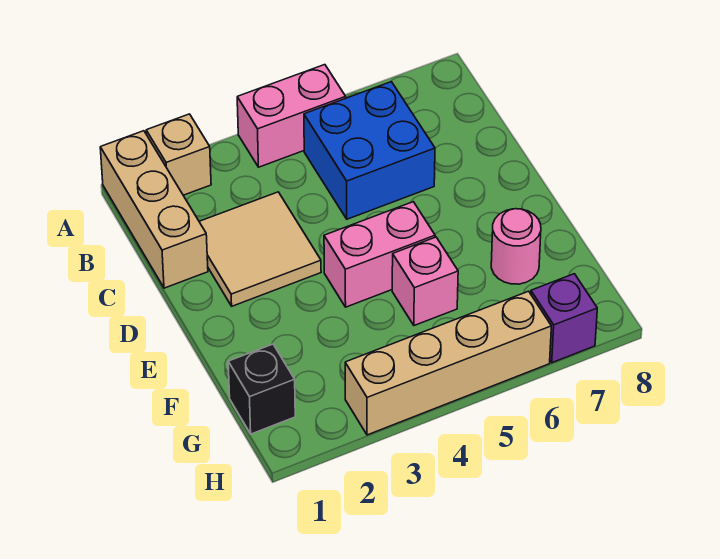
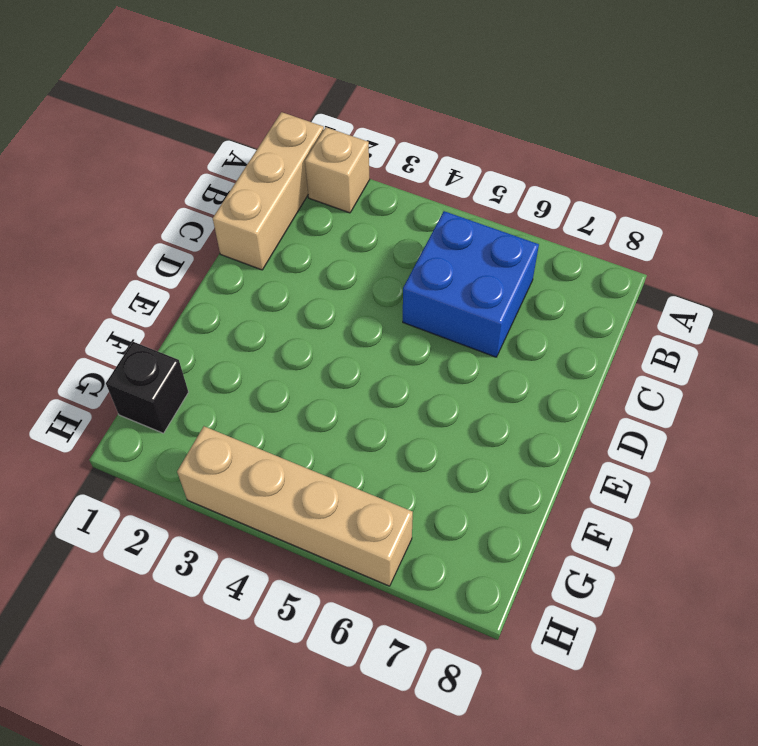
none -> pink brick A4:A5 level 1
none -> tan tile C2:D3 level 1

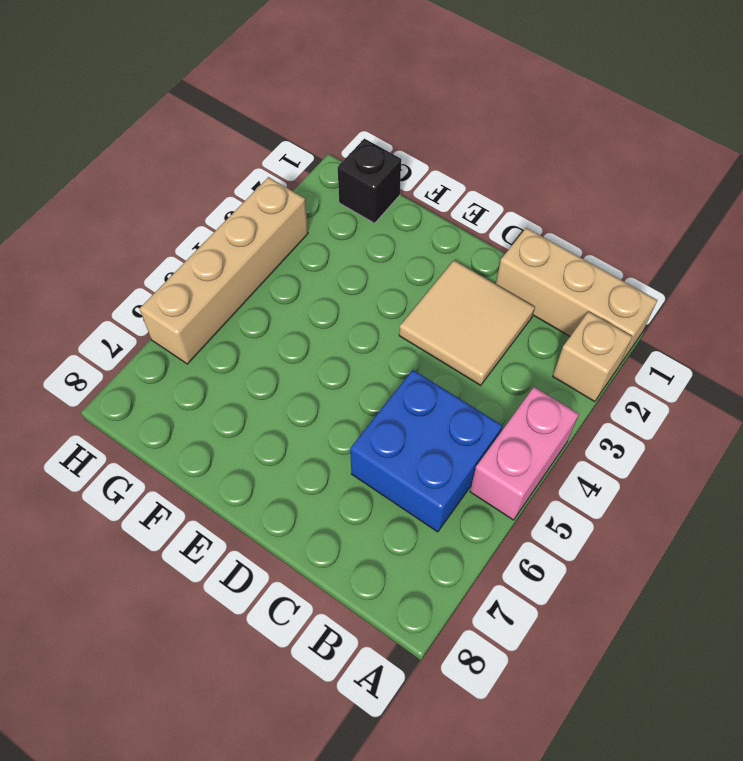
none -> pink brick E4:E5 level 1
none -> pink brick F5 level 1

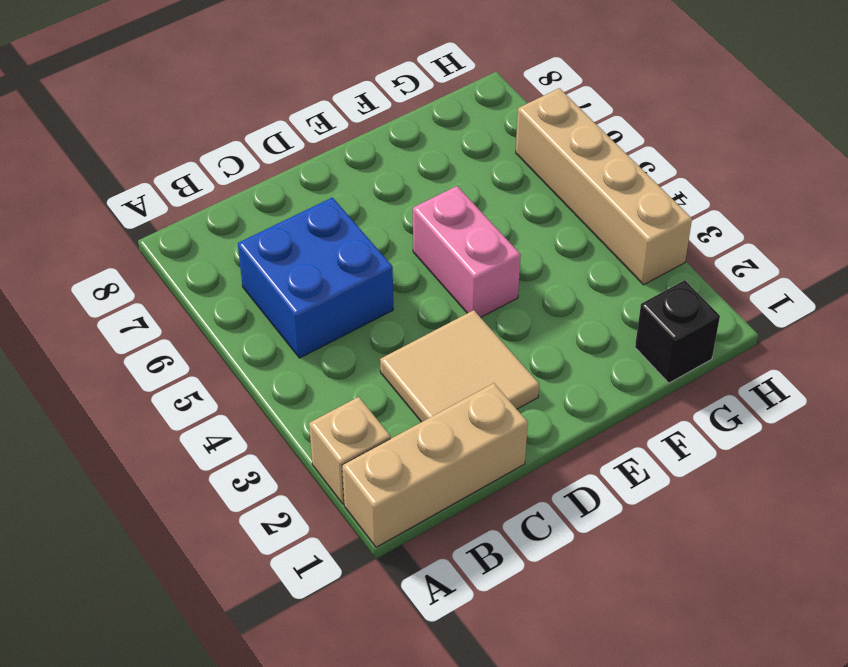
none -> pink brick A4:A5 level 1
none -> pink brick F5 level 1

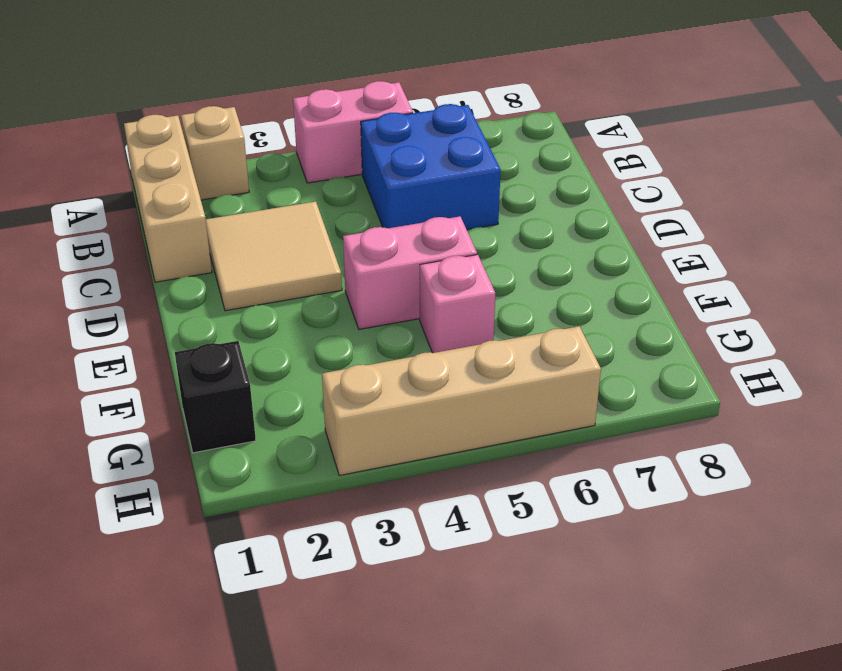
none -> pink round brick F7 level 1
none -> purple brick H7 level 1

